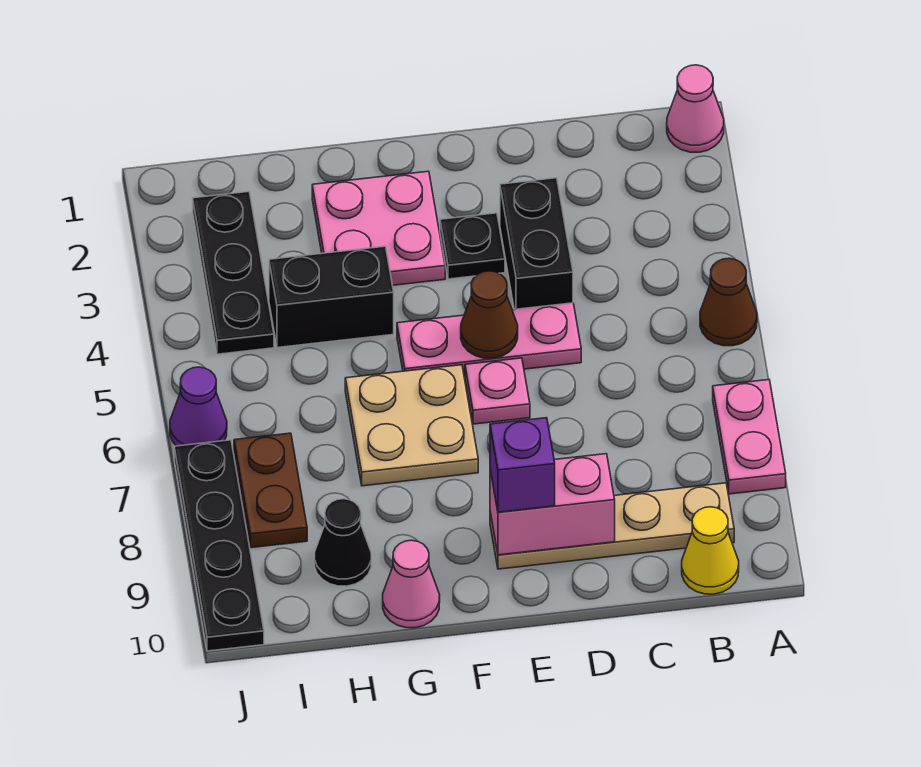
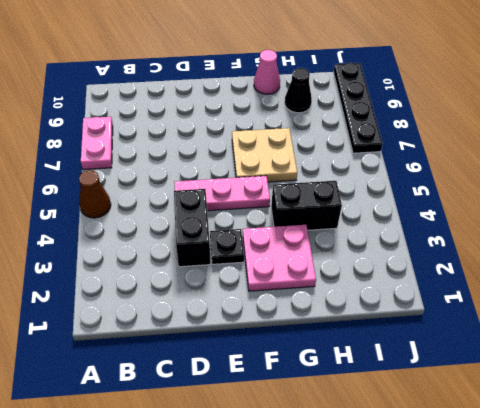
none -> pink cone A1 level 1
none -> tan plate B9:E9 level 1
none -> yellow cone B10 level 1

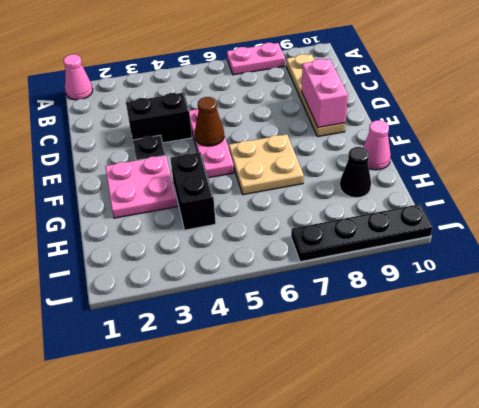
none -> brown cone A5 level 1
none -> yellow cone B10 level 1
none -> pink plate E6 level 1

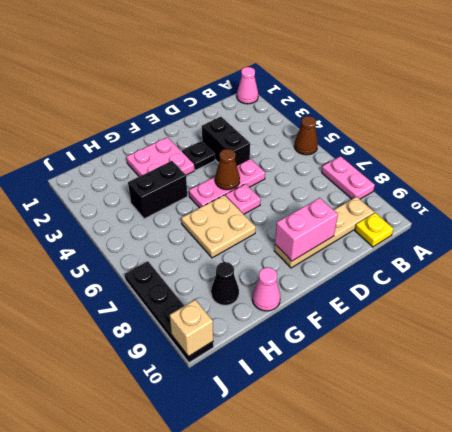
yellow plate B10 level 1 -> yellow cone B10 level 1
tan brick J10 level 2 -> none
none -> black plate I2:I4 level 1
none -> brown plate I7:I8 level 1
none -> purple cone J6 level 1

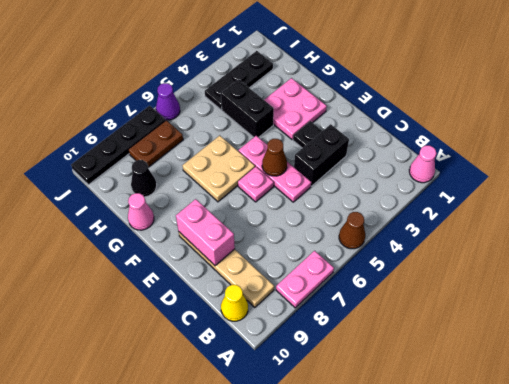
none -> purple brick E9 level 3

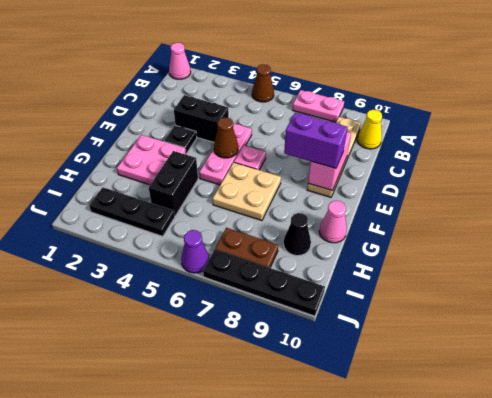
purple brick E8:E9 level 3 -> purple brick E9 level 3

